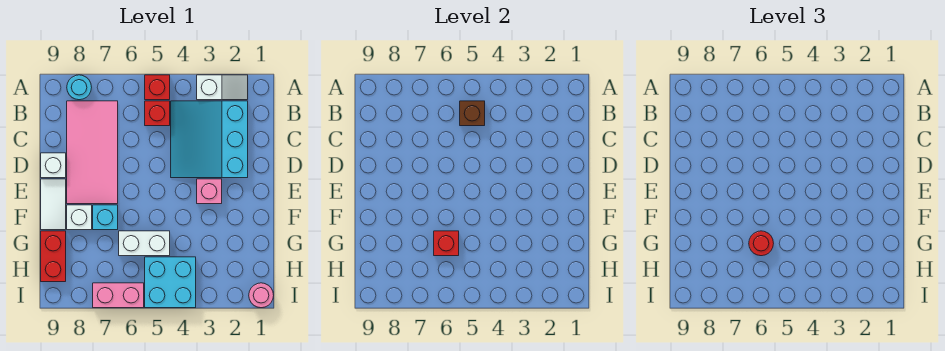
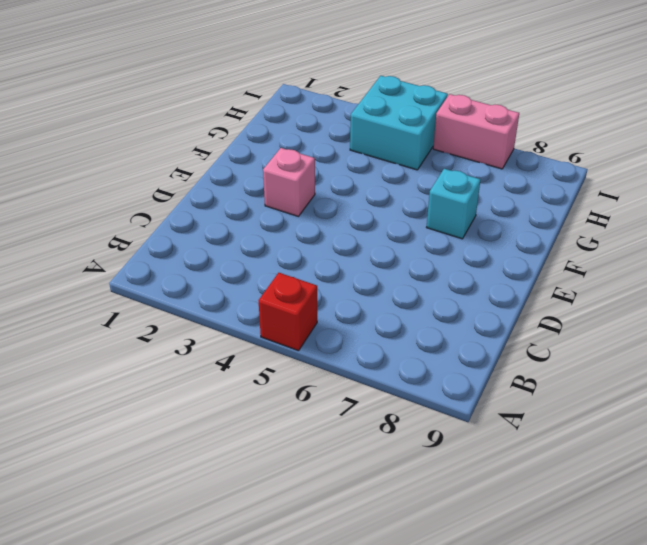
none -> white slope A2:A3 level 1 top 3
none -> cyan round brick A8 level 1
none -> cyan slope B2:D4 level 1 top 2

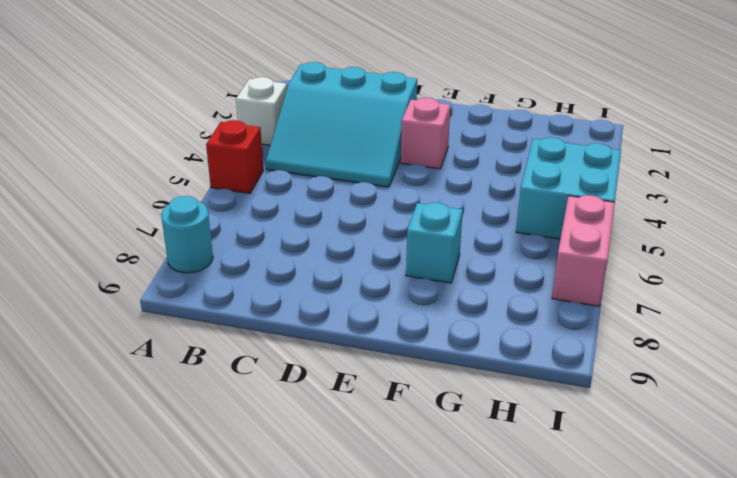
none -> red brick B5 level 1
none -> pink tile B7:E8 level 1
none -> white brick D9 level 1

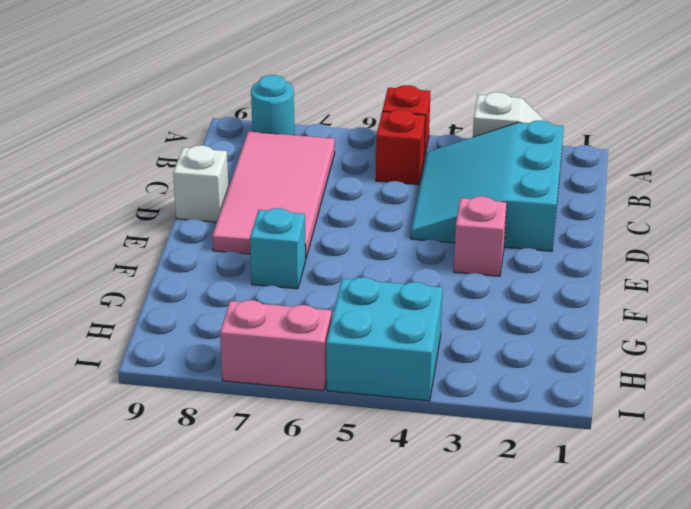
none -> white tile E9:F9 level 1
none -> white brick F8 level 1
none -> white brick G5:G6 level 1

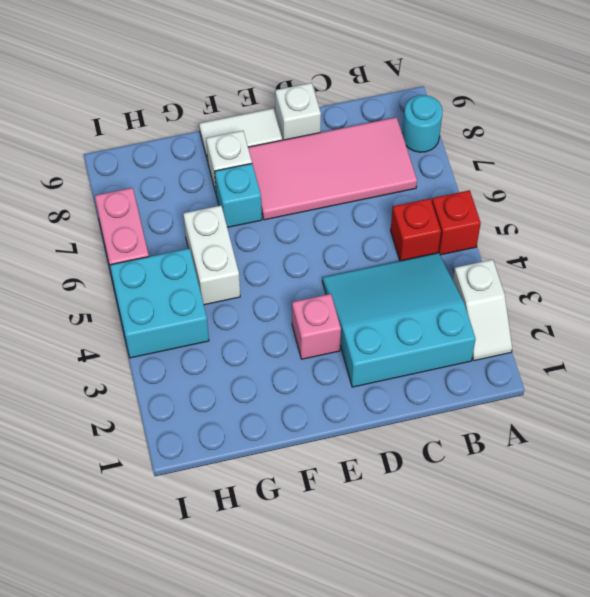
none -> red brick G9:H9 level 1
none -> pink round brick I1 level 1
none -> brown brick B5 level 2

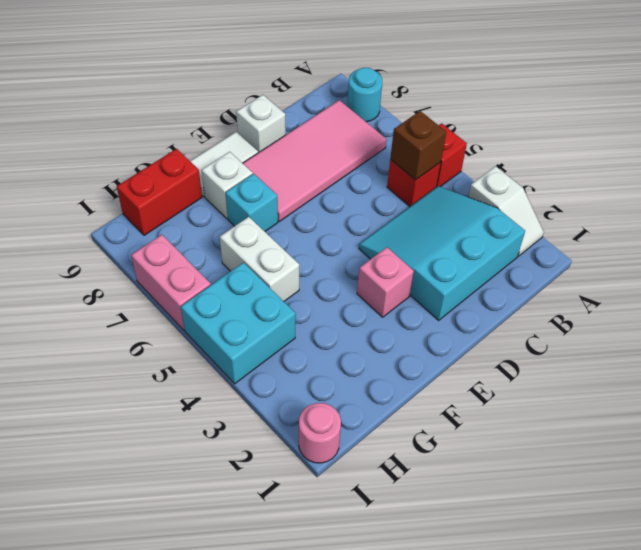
none -> red brick G6 level 2
none -> red round brick G6 level 3

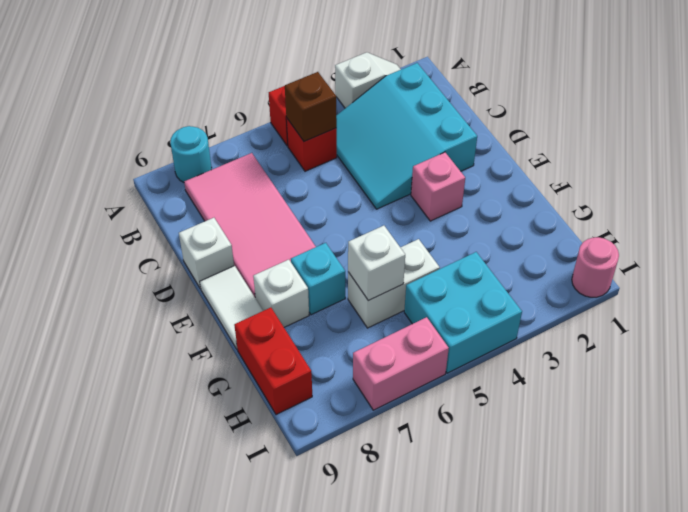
white brick G6 level 2 -> red brick G6 level 2
none -> red round brick G6 level 3

